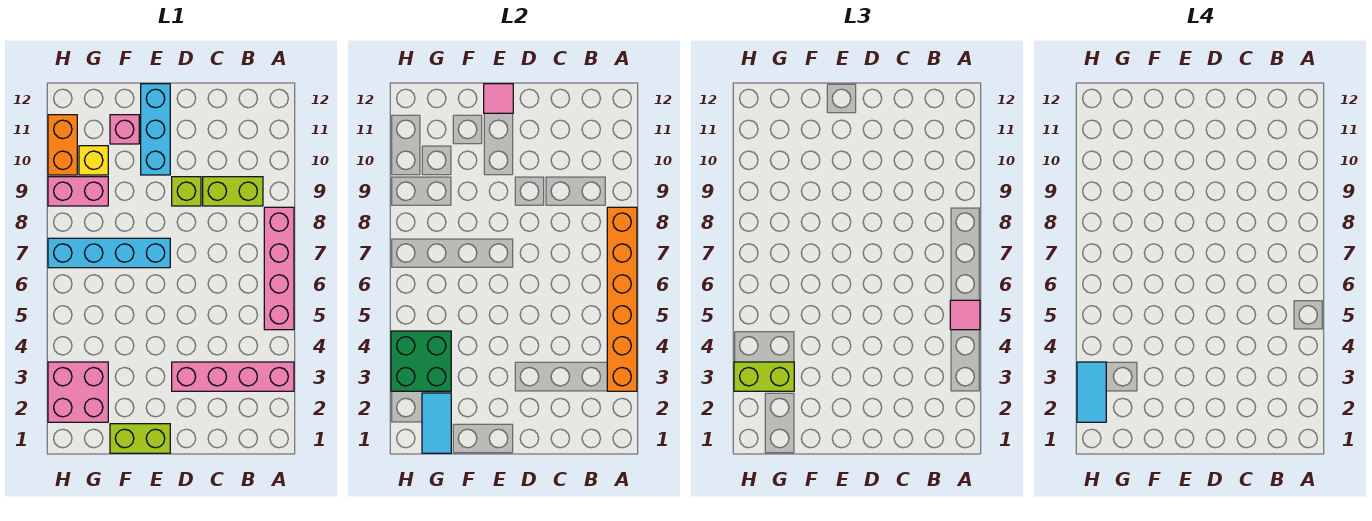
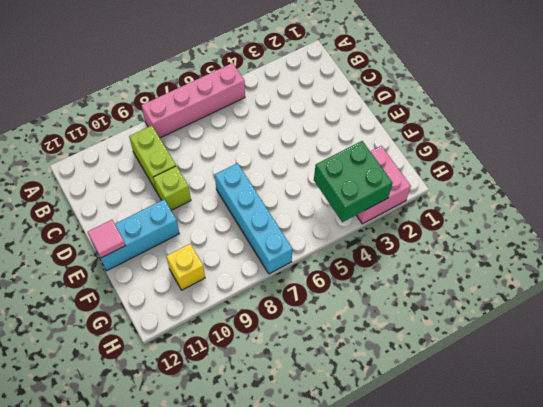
none -> pink brick A3:D3 level 1
none -> lime brick E1:F1 level 1
none -> pink brick F11 level 1

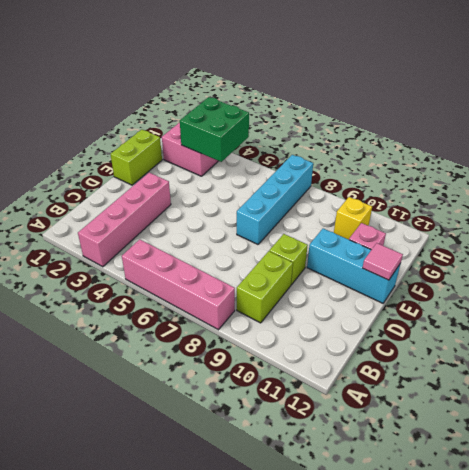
none -> pink brick G9:H9 level 1
none -> orange brick H10:H11 level 1
none -> orange brick A3:A8 level 2

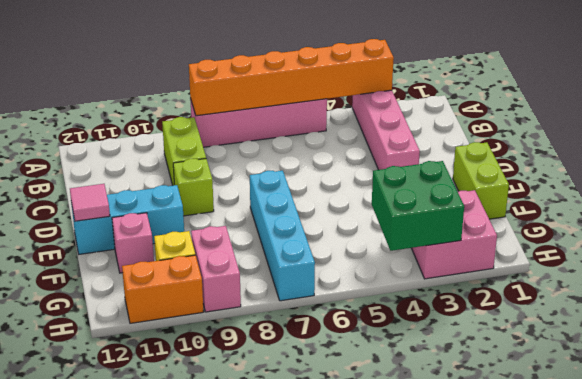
none -> cyan tile G1:G2 level 2
none -> pink tile A5 level 3
none -> lime brick G3:H3 level 3

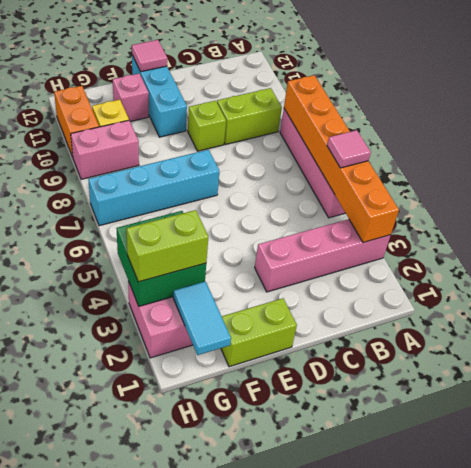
none -> cyan tile H2:H3 level 4

